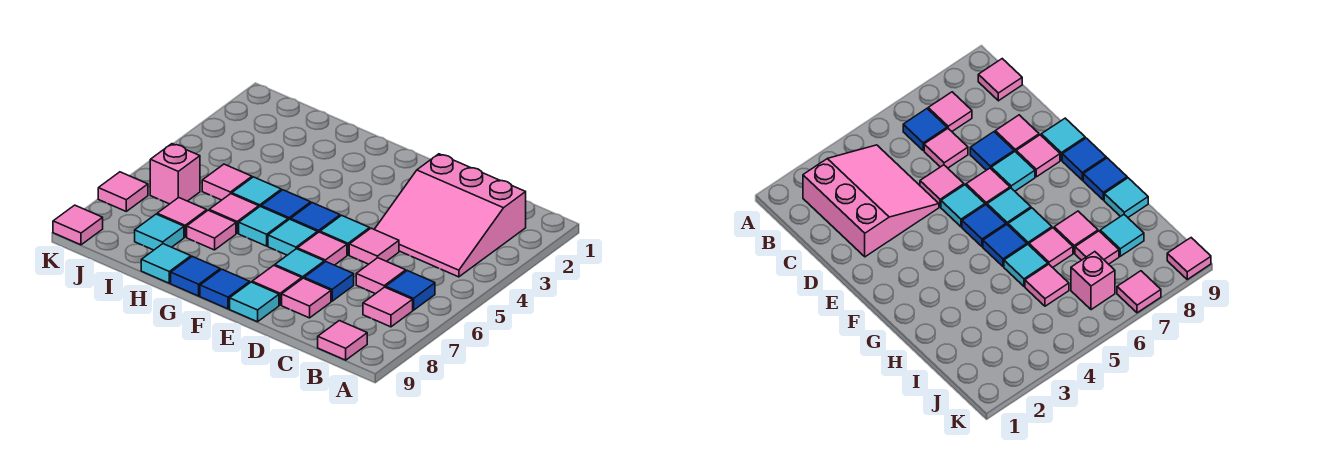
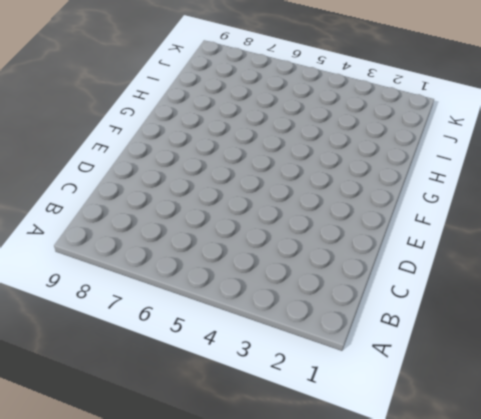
none -> pink slope B2:D4 level 1 top 2
none -> blue tile B6 level 1
none -> pink tile B7 level 1

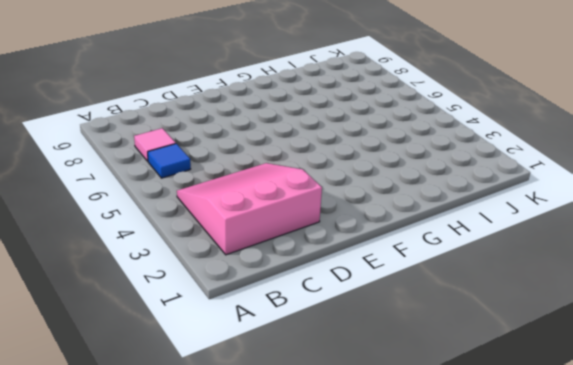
none -> pink tile B9 level 1
none -> pink tile C6 level 1
none -> pink tile D5 level 1

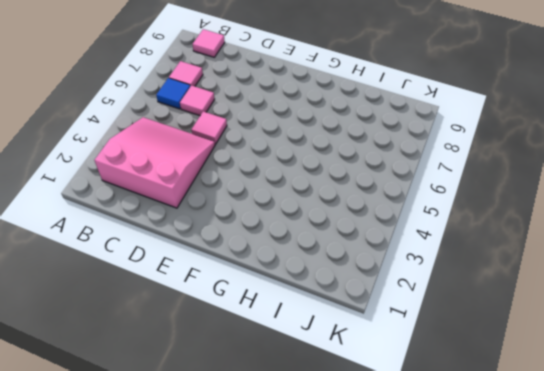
none -> blue tile D7 level 1
none -> pink tile D8 level 1
none -> cyan tile E5 level 1

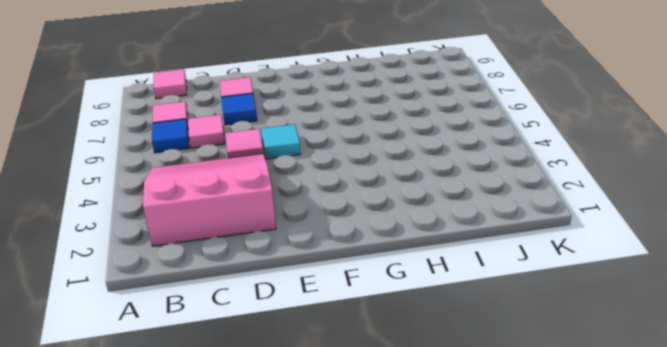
none -> pink tile E6 level 1
none -> cyan tile E7 level 1
none -> pink tile E8 level 1

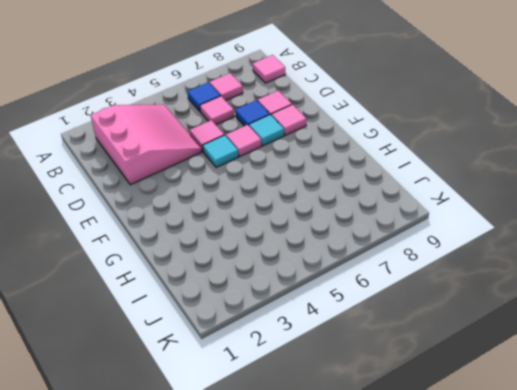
none -> cyan tile E9 level 1
none -> blue tile F5 level 1
none -> cyan tile F6 level 1

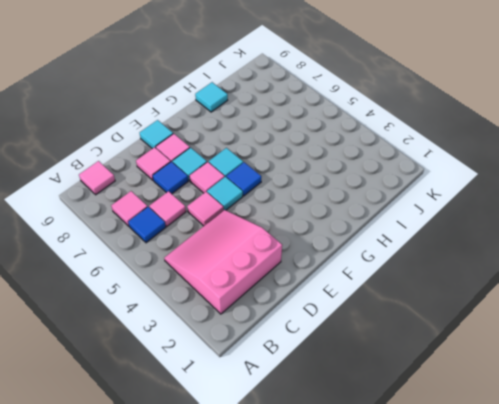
none -> blue tile F9 level 1
none -> blue tile G5 level 1
none -> cyan tile G6 level 1

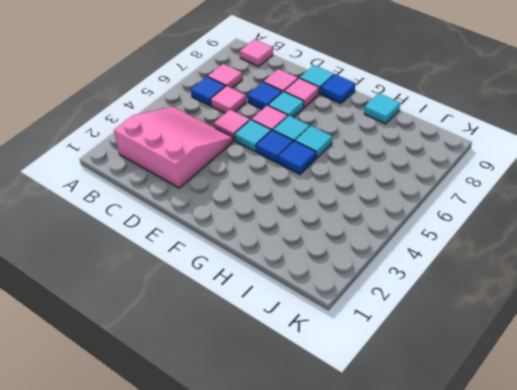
none -> blue tile G9 level 1
none -> cyan tile H5 level 1
none -> pink tile H6 level 1

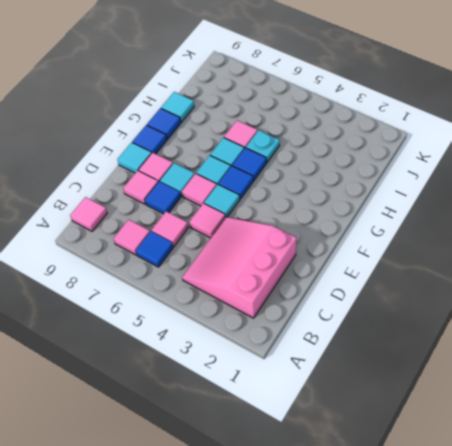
cyan plate H5 level 1 -> cyan tile H5 level 1
none -> pink tile H7 level 1
none -> pink tile I5 level 1
none -> pink tile I7 level 1

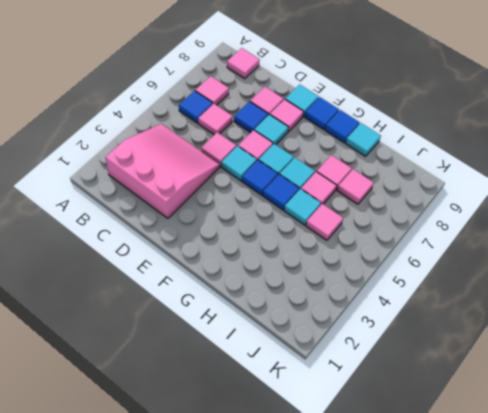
none -> cyan tile I8 level 1
none -> pink brick J6 level 1
none -> pink tile K7 level 1

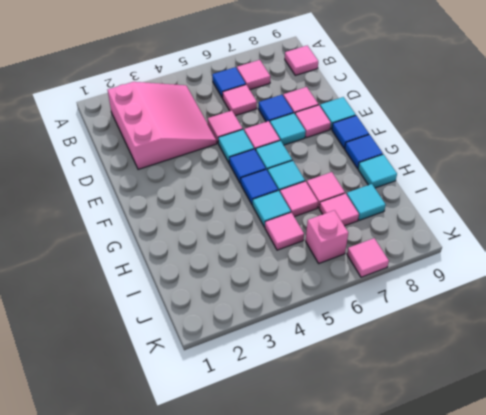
none -> pink tile K9 level 1

